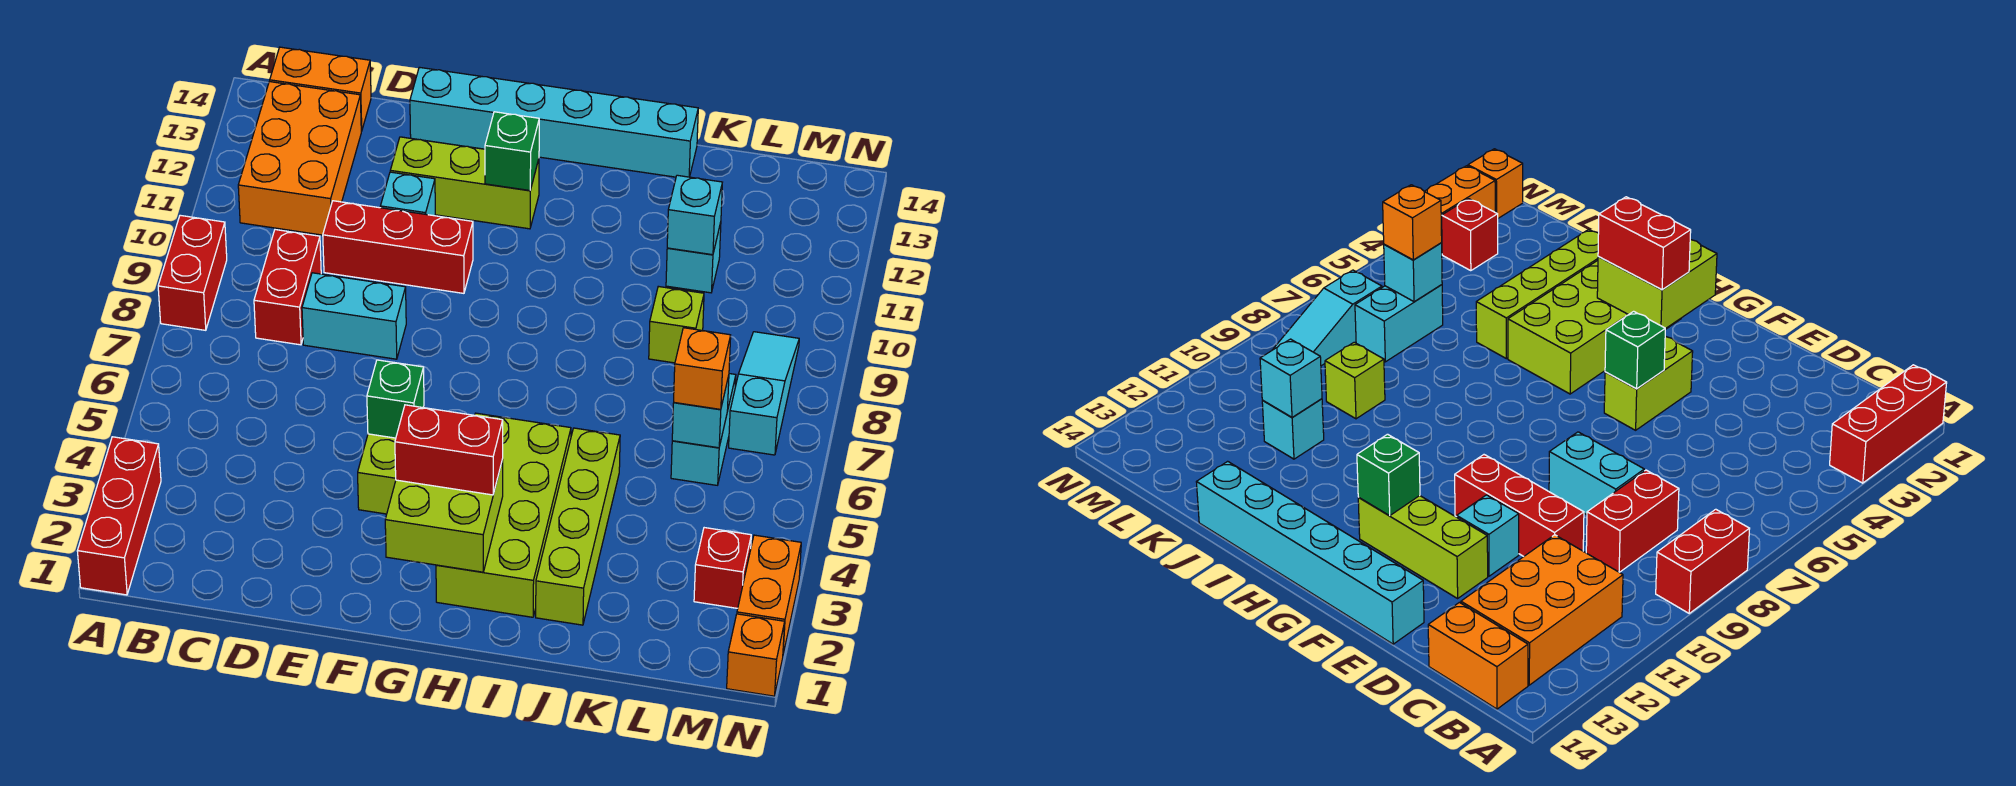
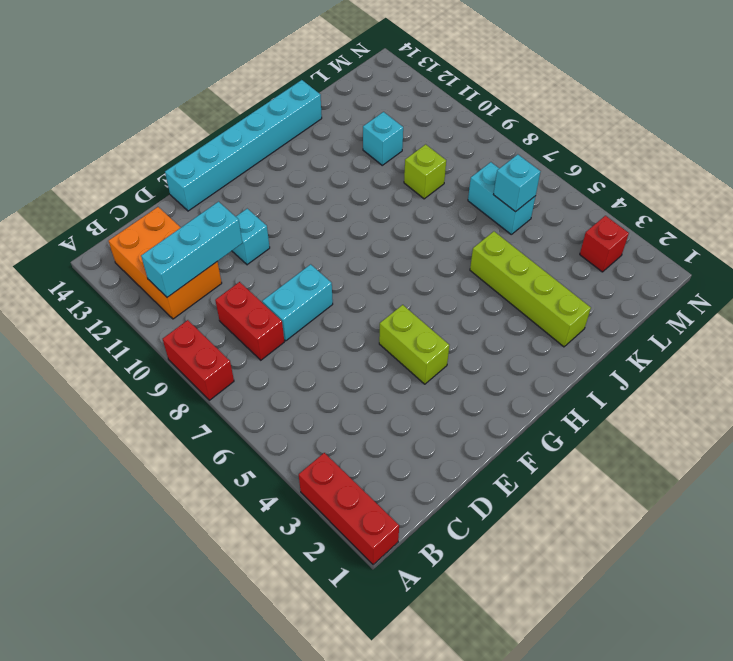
cyan brick B11:D11 level 2 -> none
none -> orange brick B14:C14 level 1
none -> red brick D10:F10 level 1
none -> lime brick E12:G12 level 1

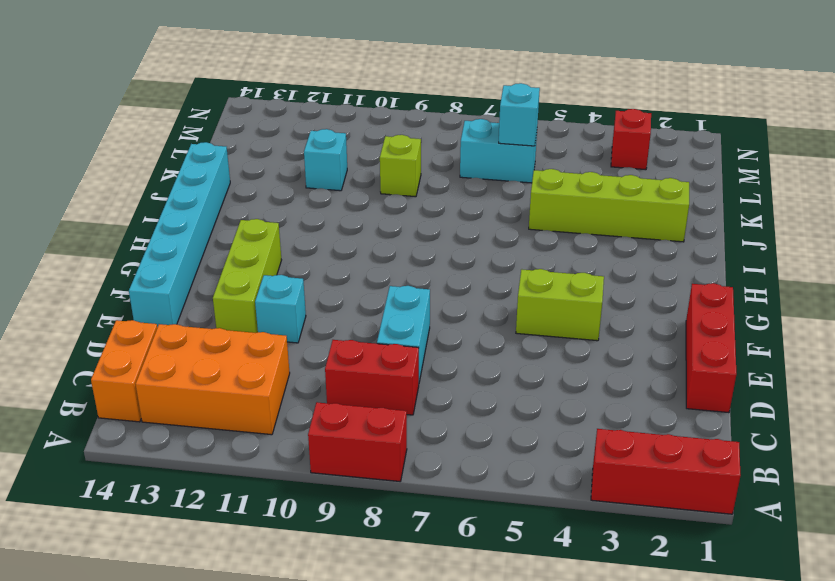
red brick D1:F1 level 1 -> red brick D10:F10 level 1
none -> lime brick H2:I5 level 1
none -> cyan slope M7:M9 level 1 top 7
none -> orange brick N1 level 1

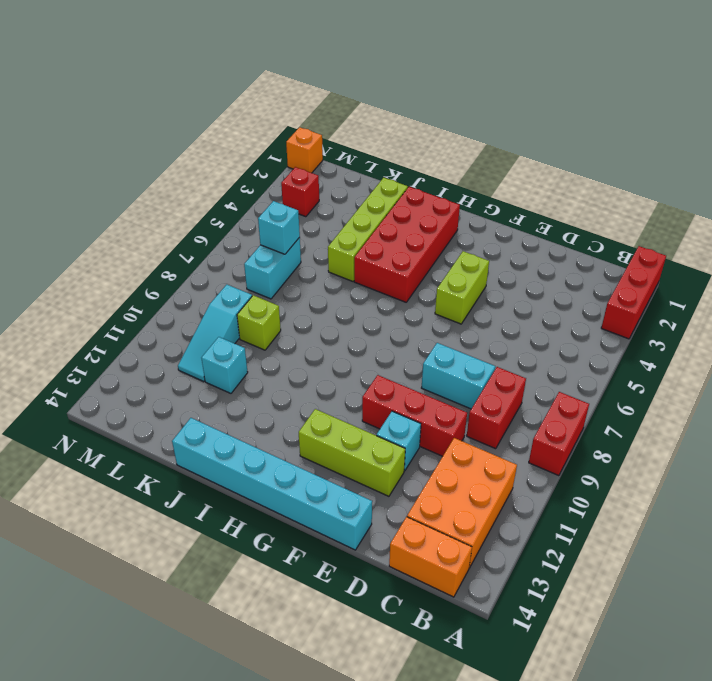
red brick H2:I5 level 1 -> lime brick H2:I5 level 1
cyan slope L9:L11 level 1 top 9 -> cyan slope M7:M9 level 1 top 7
none -> orange brick N2:N3 level 1
none -> green brick F5 level 2
none -> lime brick G2:H3 level 2

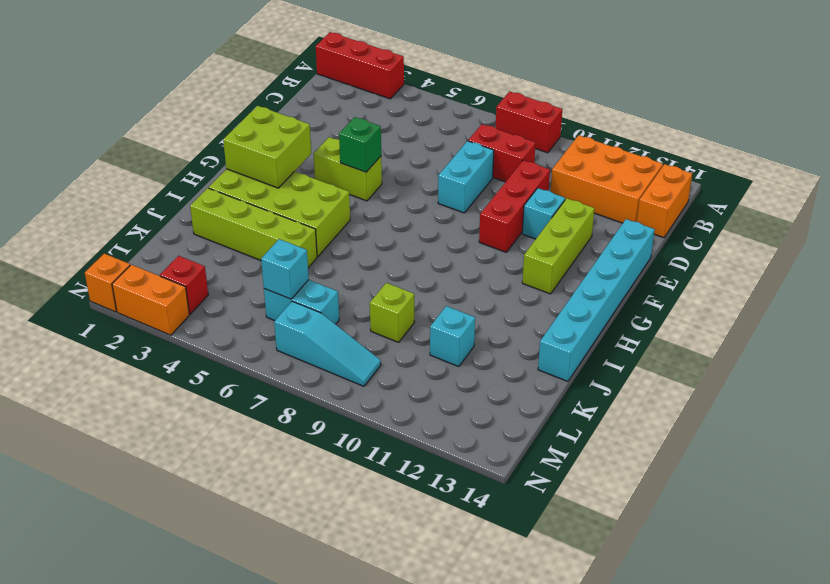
none -> green brick G12 level 2
none -> cyan brick K11 level 2
none -> red brick G3:H3 level 3

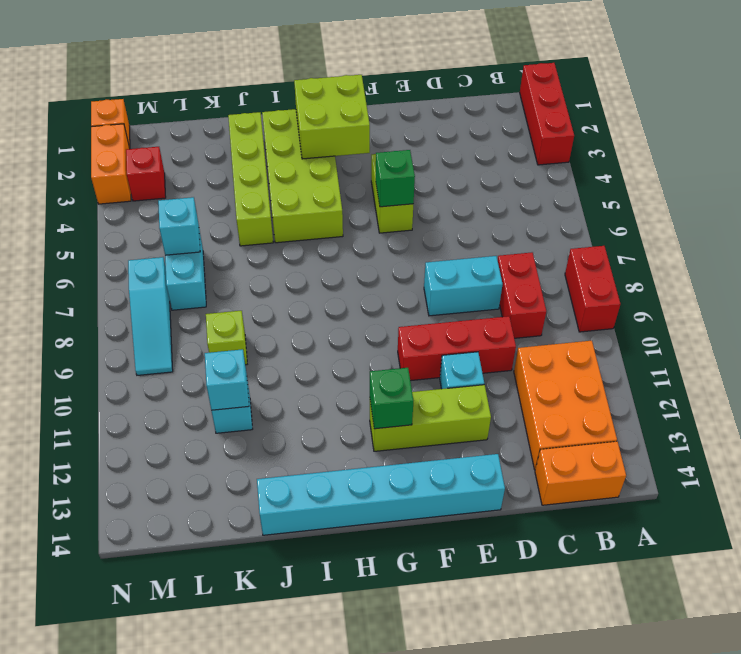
none -> red brick G3:H3 level 3
none -> orange brick L6 level 3

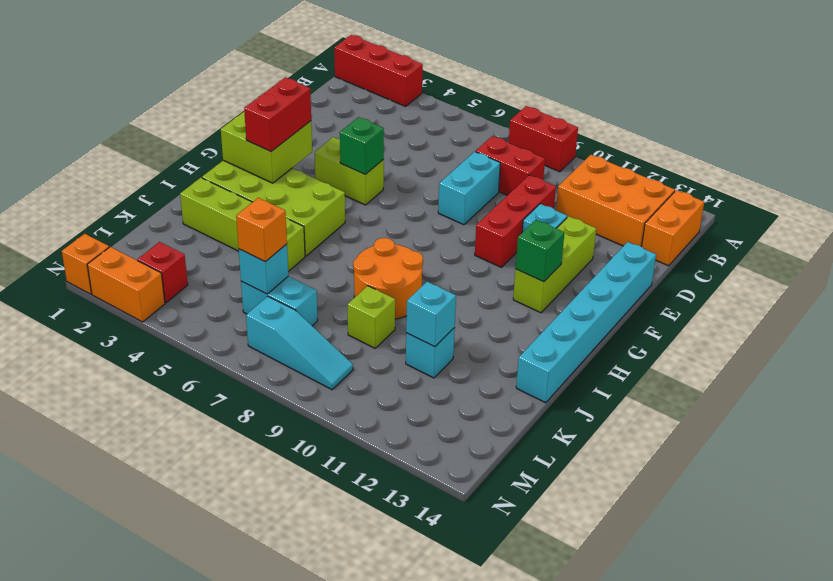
orange round brick I8:J9 level 1 -> none

